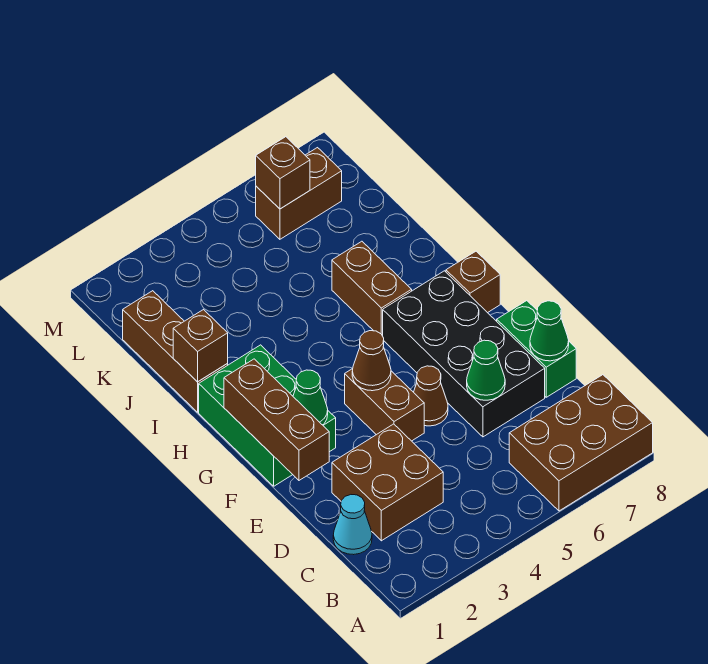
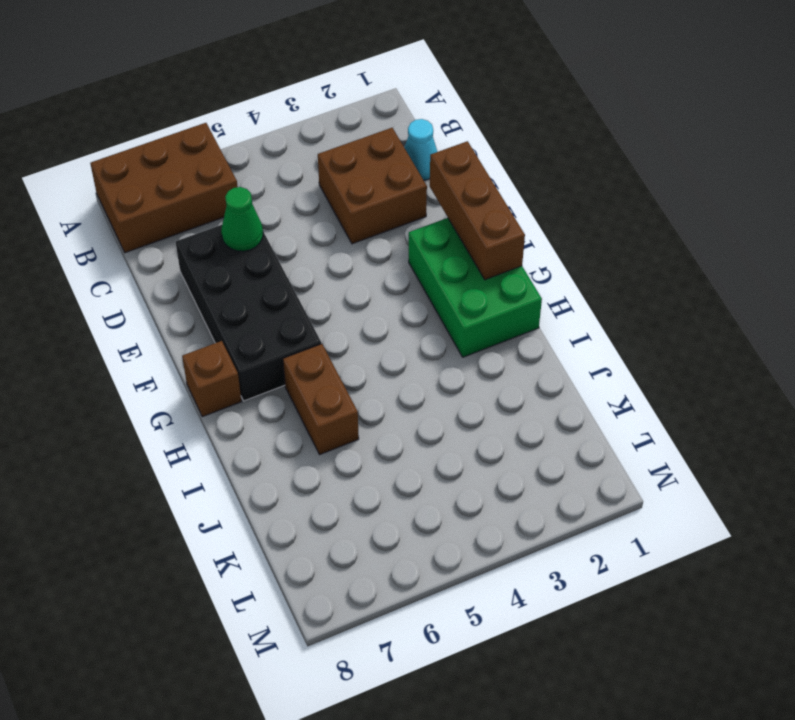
none -> green brick D8:E8 level 1
none -> brown brick E4:F4 level 1
none -> brown cone E5 level 1

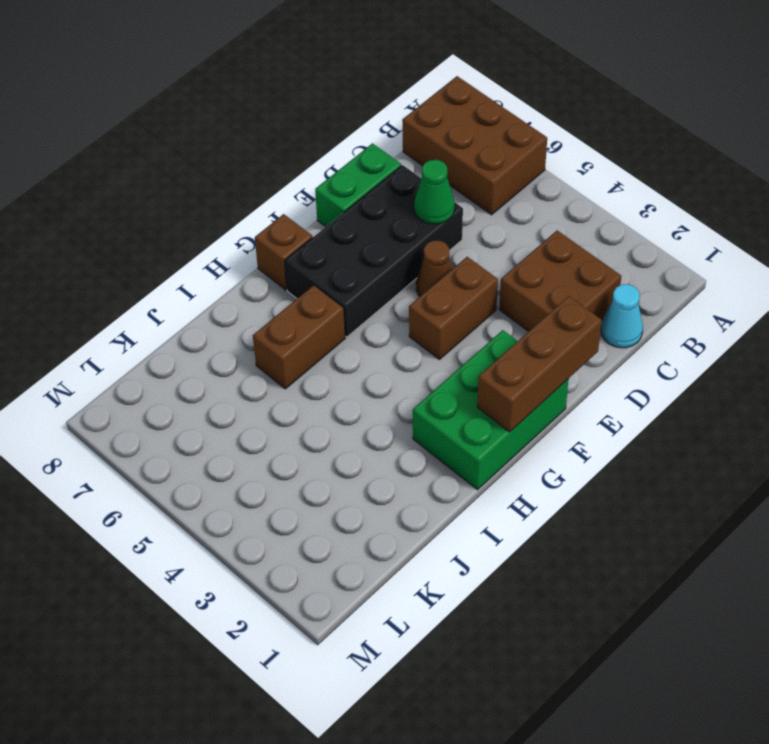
none -> brown brick I1:K1 level 1
none -> brown brick L6:L7 level 1
none -> green cone D8 level 2

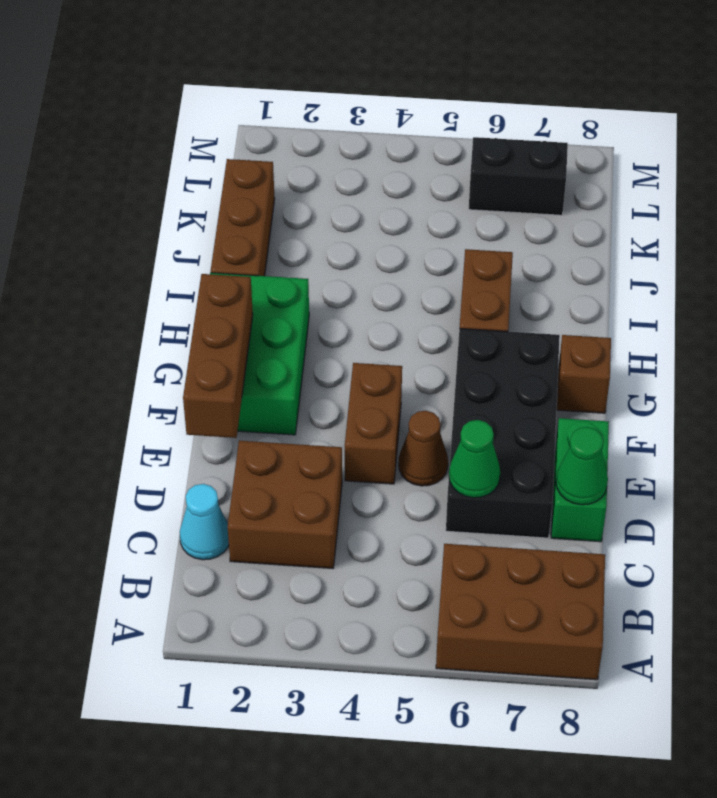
black brick L6:L7 level 1 -> brown brick L6:L7 level 1
none -> green cone F2 level 2
none -> brown cone F4 level 2
none -> brown brick I1 level 2

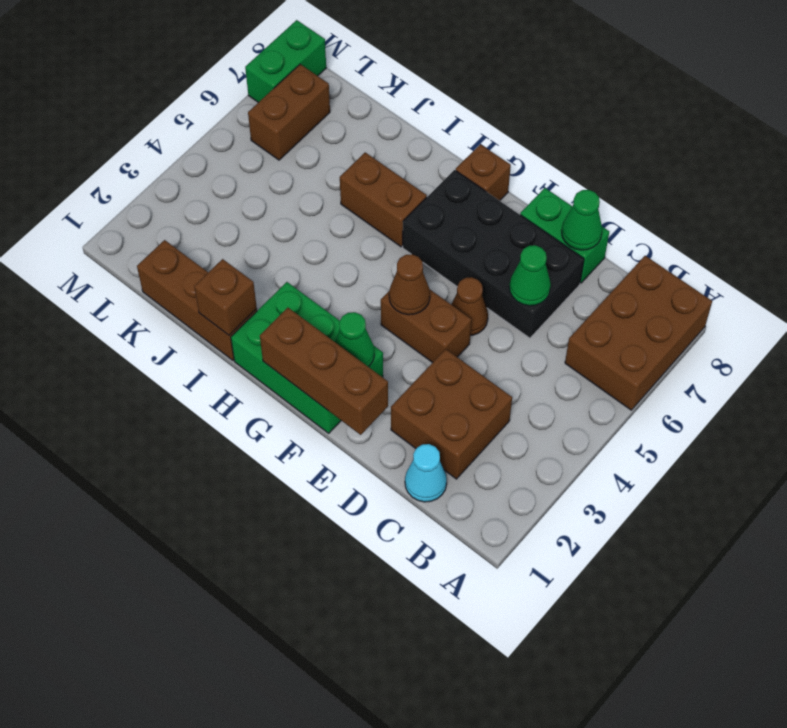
green brick M7:M8 level 1 -> none
none -> brown brick L6 level 2

